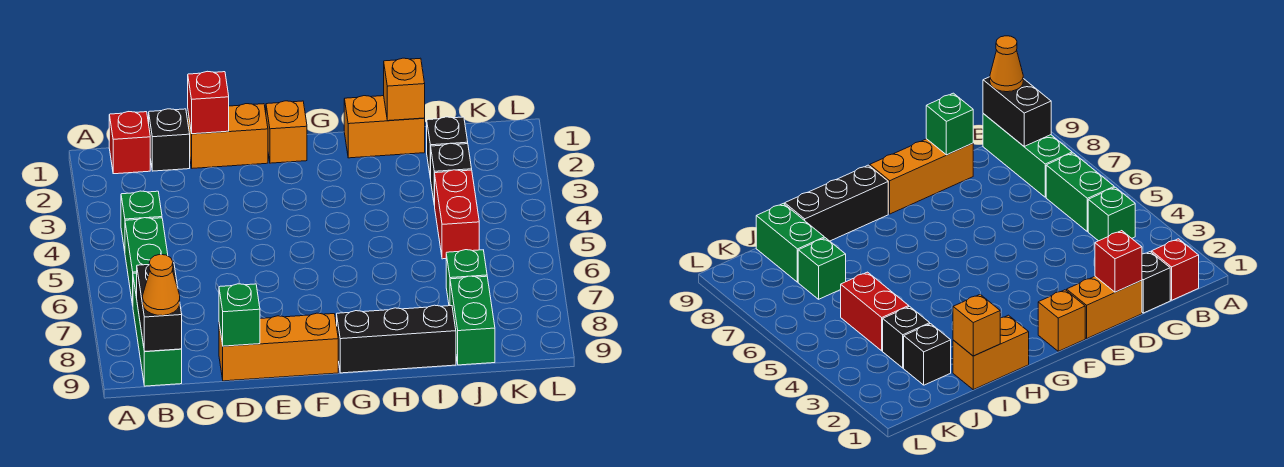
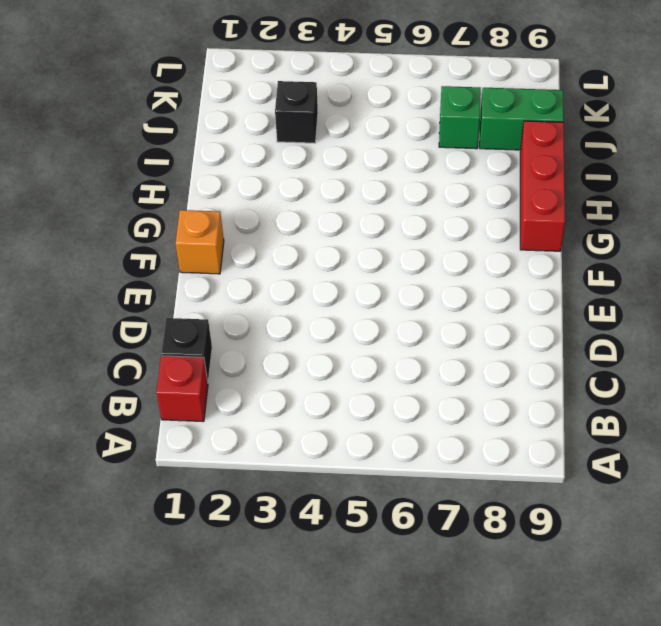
red brick G9:I9 level 1 -> black brick G9:I9 level 1
none -> green brick B4 level 1
none -> green brick B5:B6 level 1
none -> green brick B7:B9 level 1

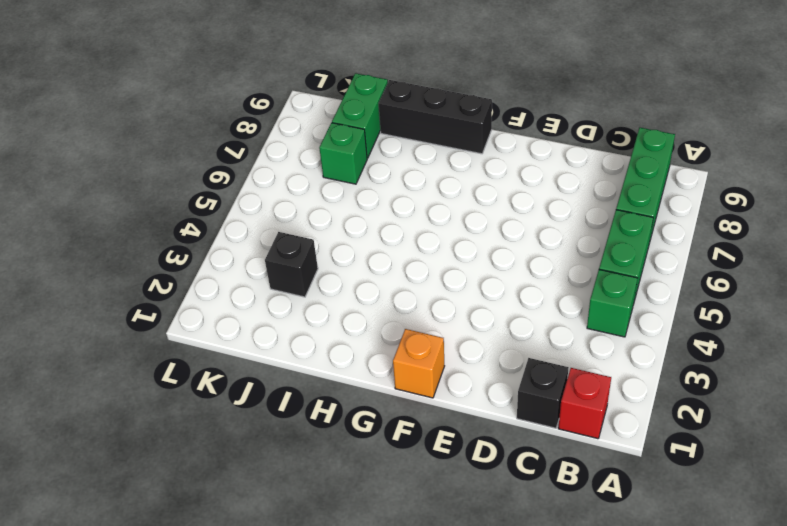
none -> orange brick D1:E1 level 1
none -> orange brick D9:F9 level 1
none -> orange brick H1:I1 level 1

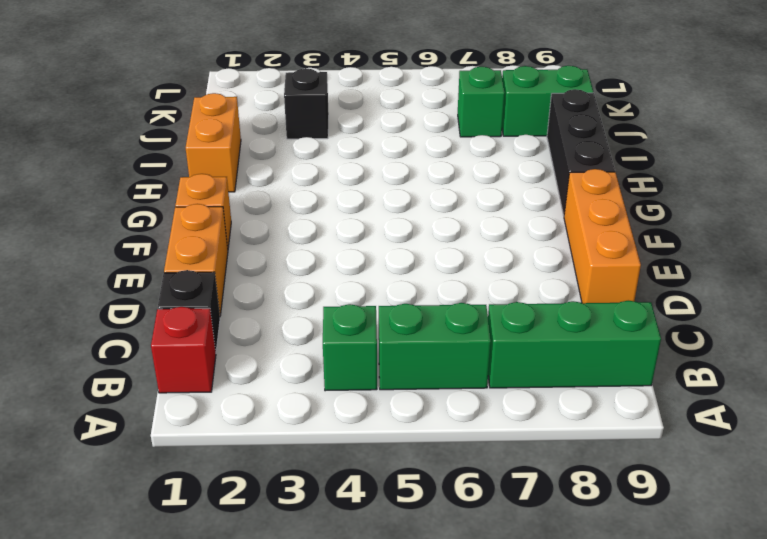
none -> black brick J2 level 1
none -> red brick J4:J5 level 1
none -> black brick B8:B9 level 2

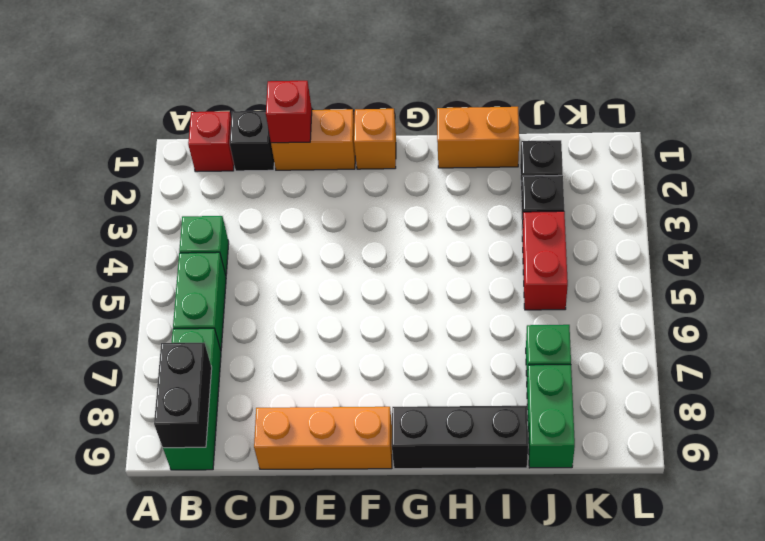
none -> green brick D9 level 2
none -> orange brick I1 level 2
none -> orange cone B9 level 3

